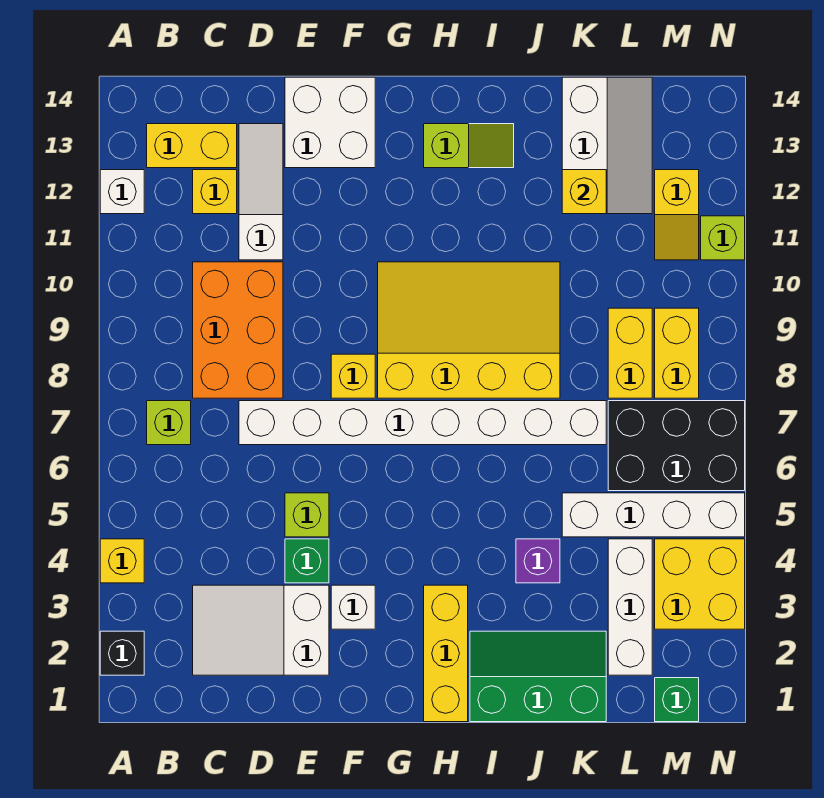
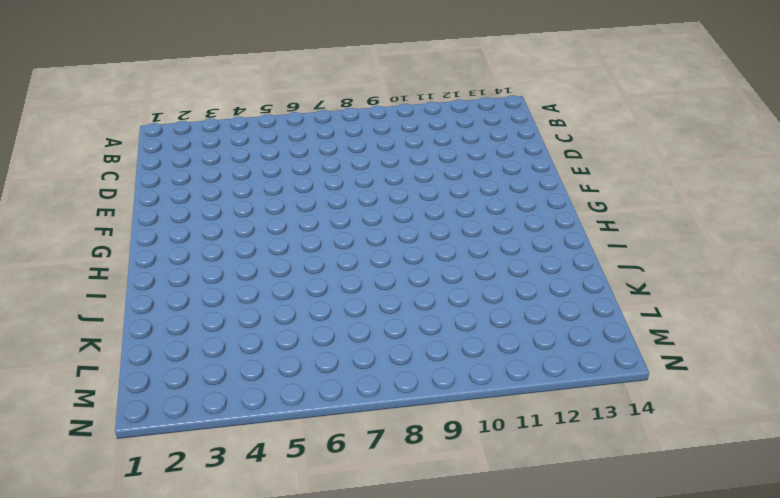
none -> black brick A2 level 1
none -> yellow brick A4 level 1
none -> white brick A12 level 1
none -> lime brick B7 level 1

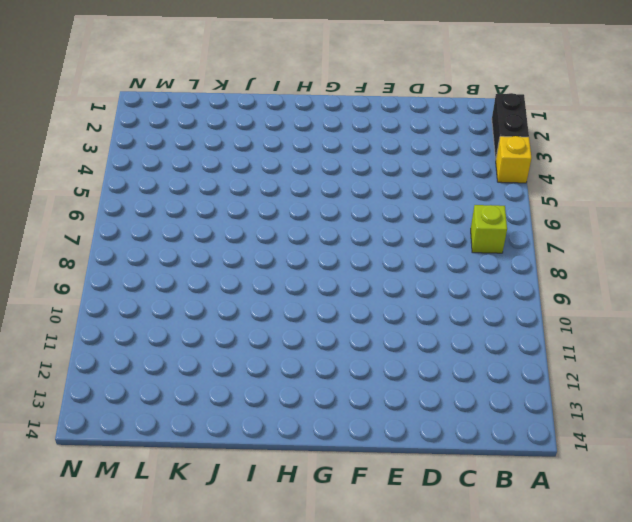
black brick A2:A3 level 1 -> black brick A2 level 1
none -> white brick A12 level 1
none -> yellow brick B13:C13 level 1
none -> white slope C2:E3 level 1 top E
none -> orange brick C8:D10 level 1

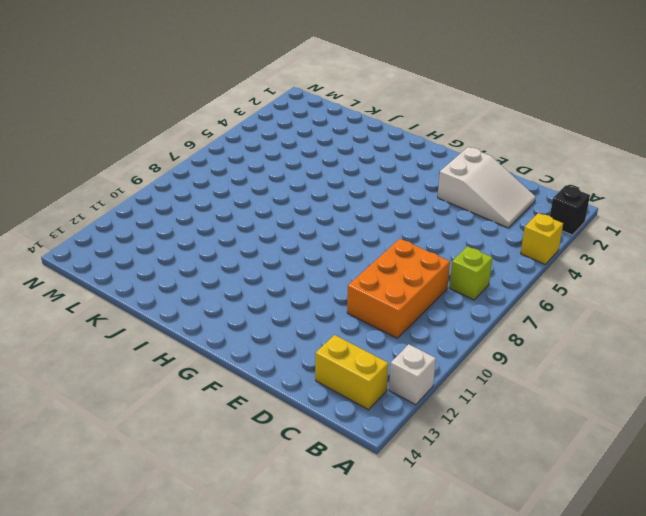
none -> yellow brick C12 level 1
none -> white brick D7:K7 level 1
none -> white slope D11:D13 level 1 top 11
none -> green brick E4 level 1

